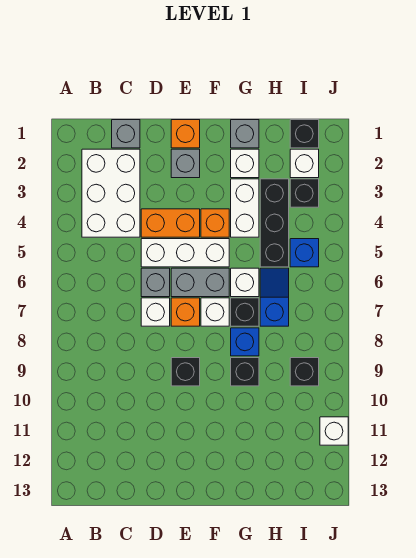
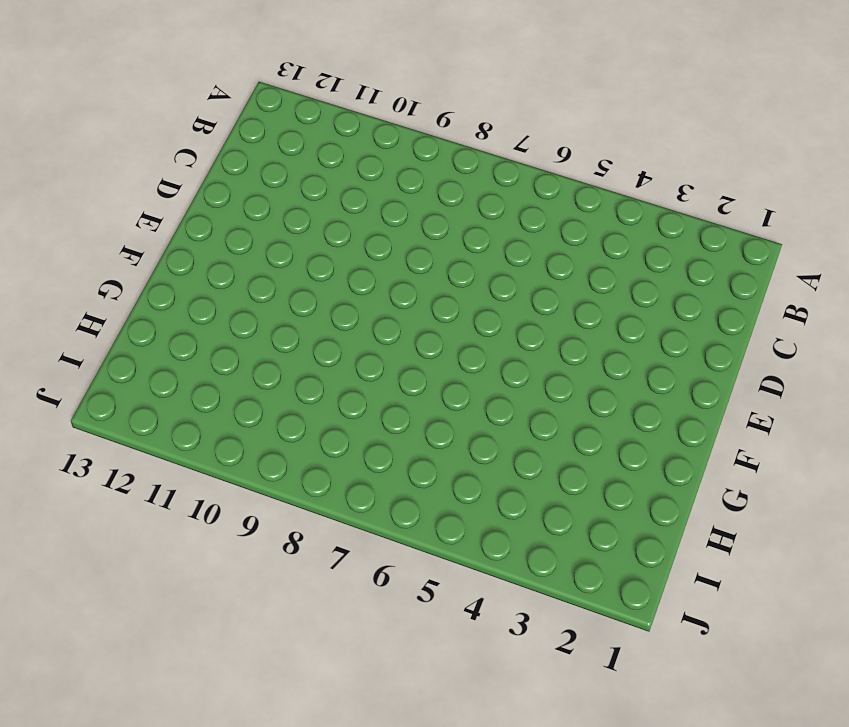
none -> white brick B2:C4 level 1
none -> grey brick C1 level 1
none -> orange brick D4:E4 level 1

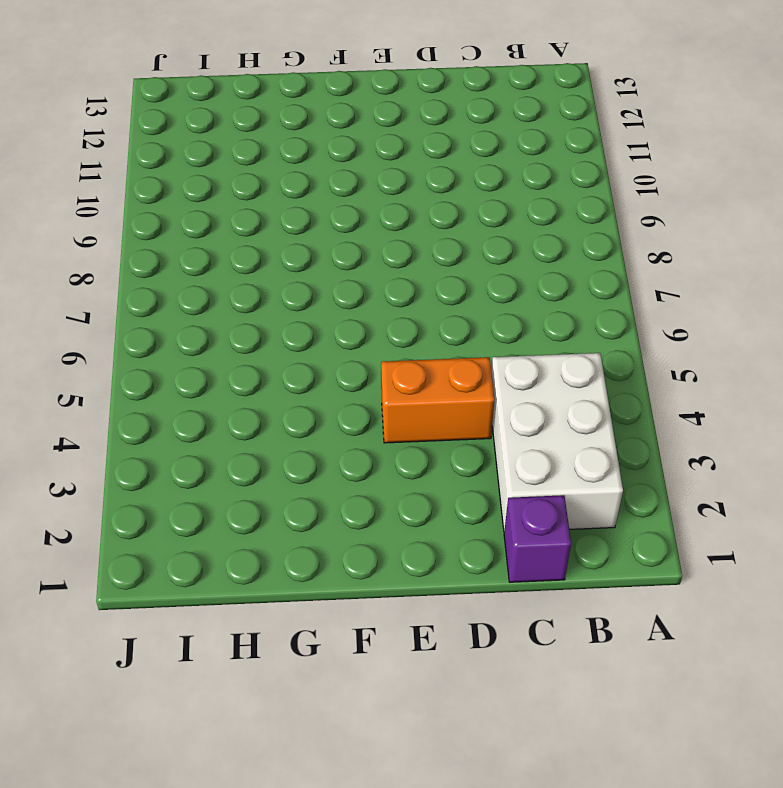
purple brick C1 level 1 -> grey brick C1 level 1
none -> white brick D5:F5 level 1
none -> grey brick D6 level 1
none -> white brick D7 level 1

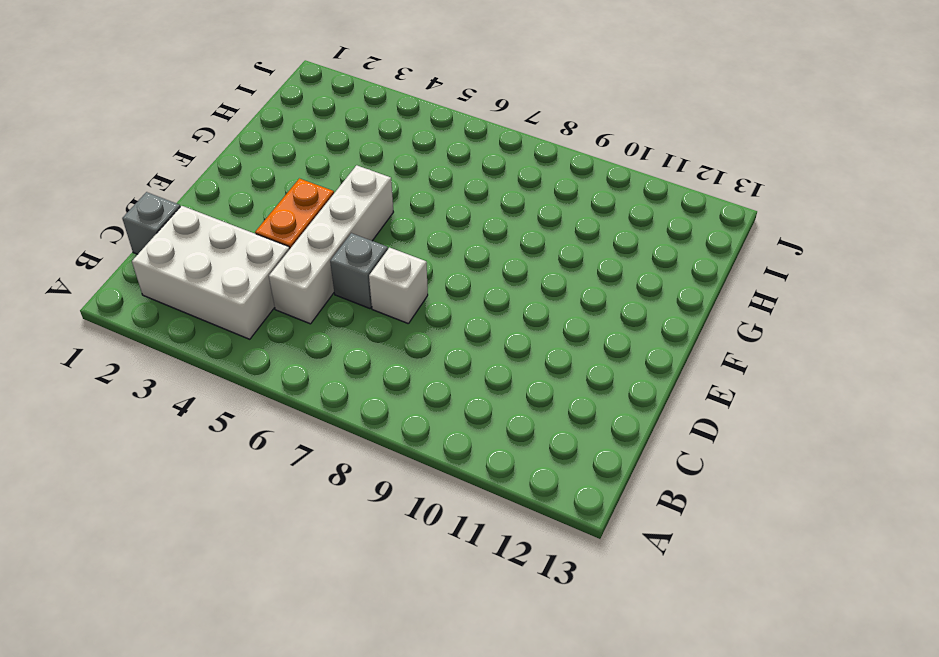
white brick C5:F5 level 1 -> white brick D5:F5 level 1
none -> orange brick E1 level 1
none -> grey brick E2 level 1
none -> grey brick E6:F6 level 1

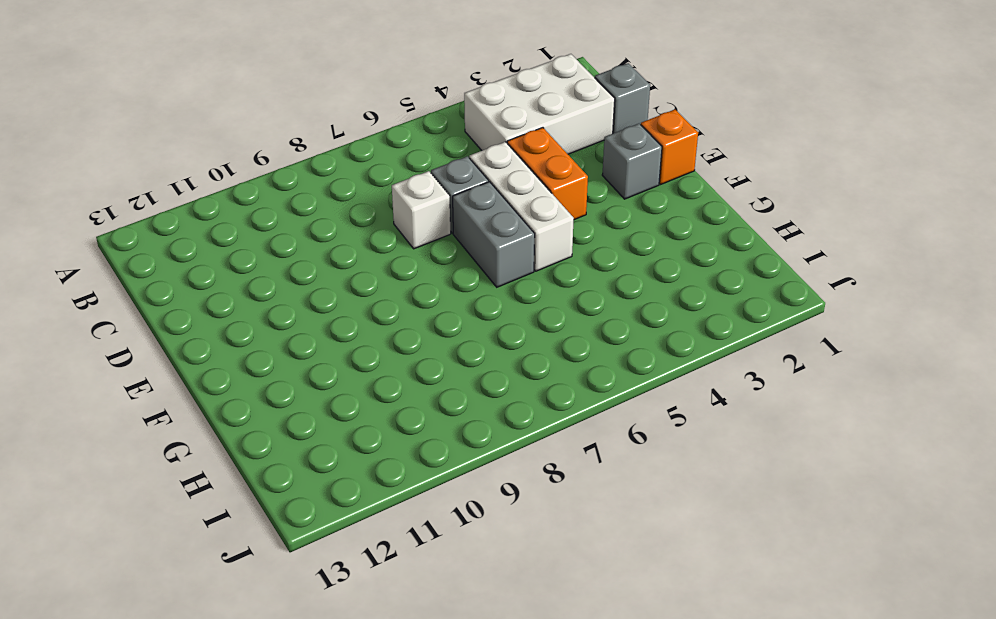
none -> orange brick E7 level 1
none -> black brick E9 level 1
none -> orange brick F4 level 1

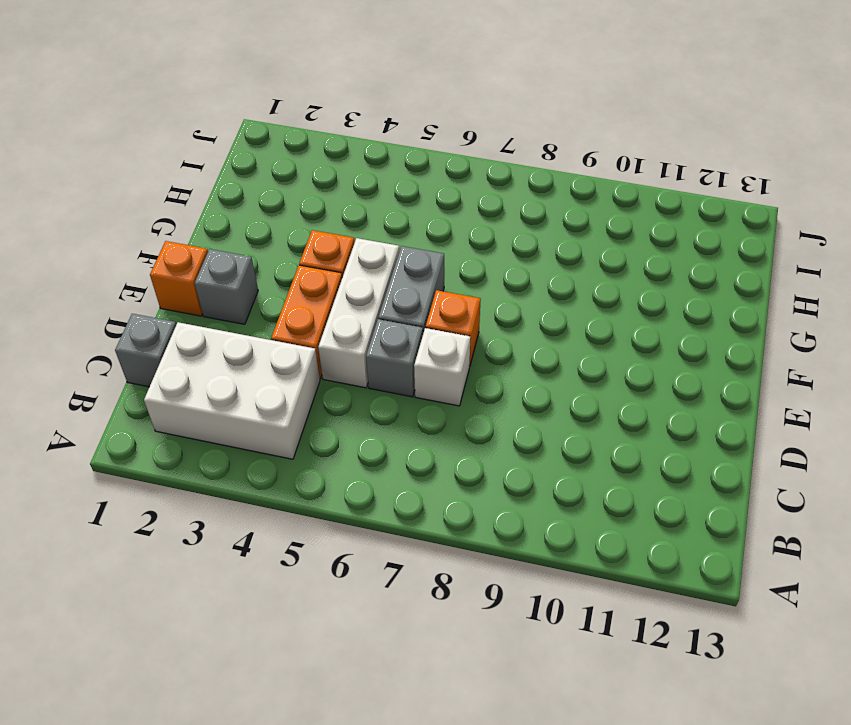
none -> black brick E9 level 1
none -> white brick F7 level 1
none -> grey brick G1 level 1

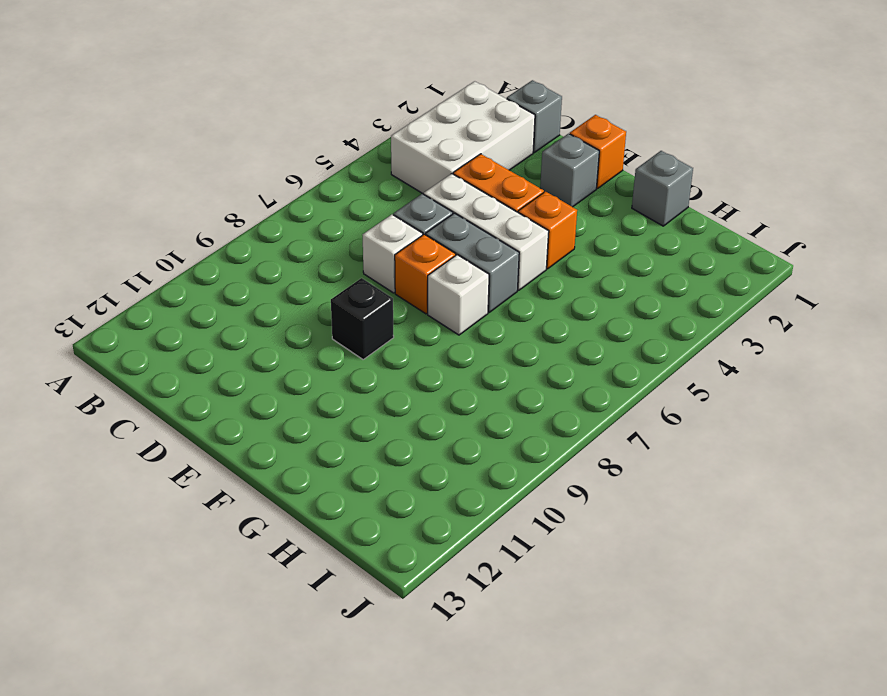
none -> white brick G2 level 1
none -> white brick G3:G4 level 1
none -> white brick G6 level 1

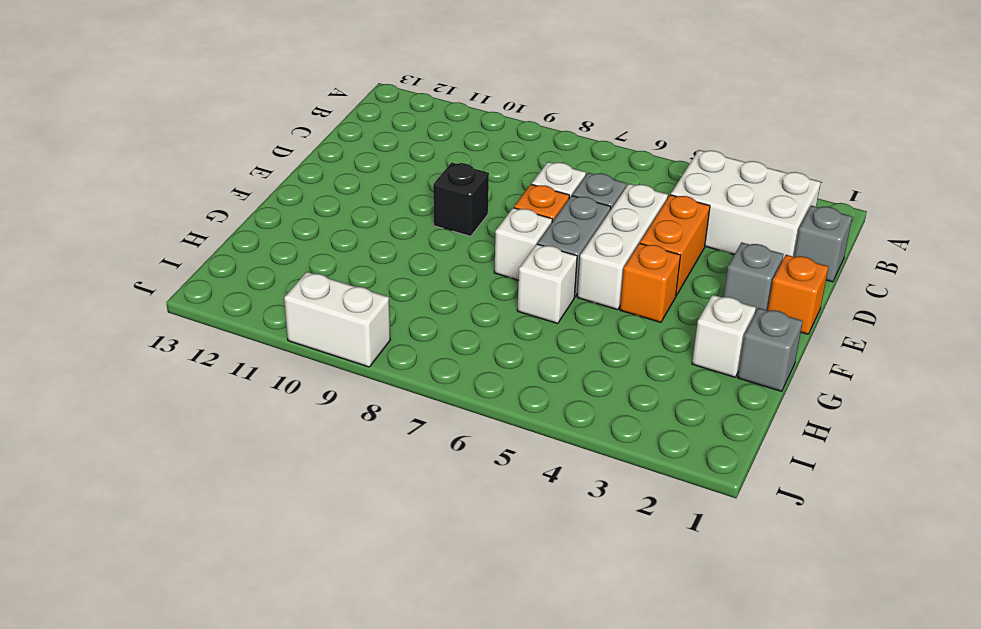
white brick J9:J10 level 1 -> white brick G3:G4 level 1
none -> black brick G7 level 1
none -> blue brick G8 level 1
none -> black brick G9 level 1

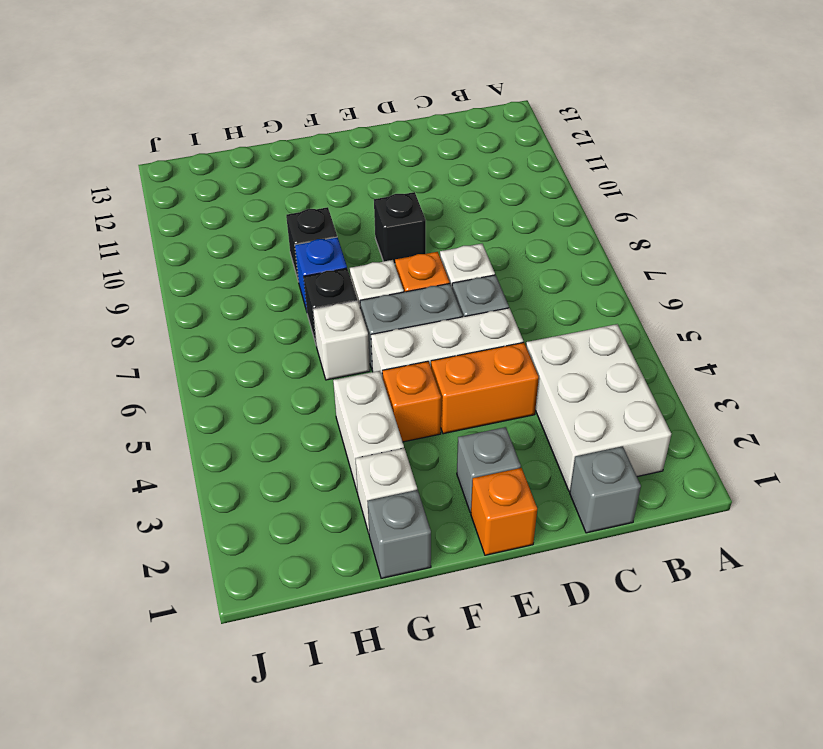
none -> black brick H3:H5 level 1
none -> blue slope H6:H7 level 1 top 7
none -> black brick I1 level 1

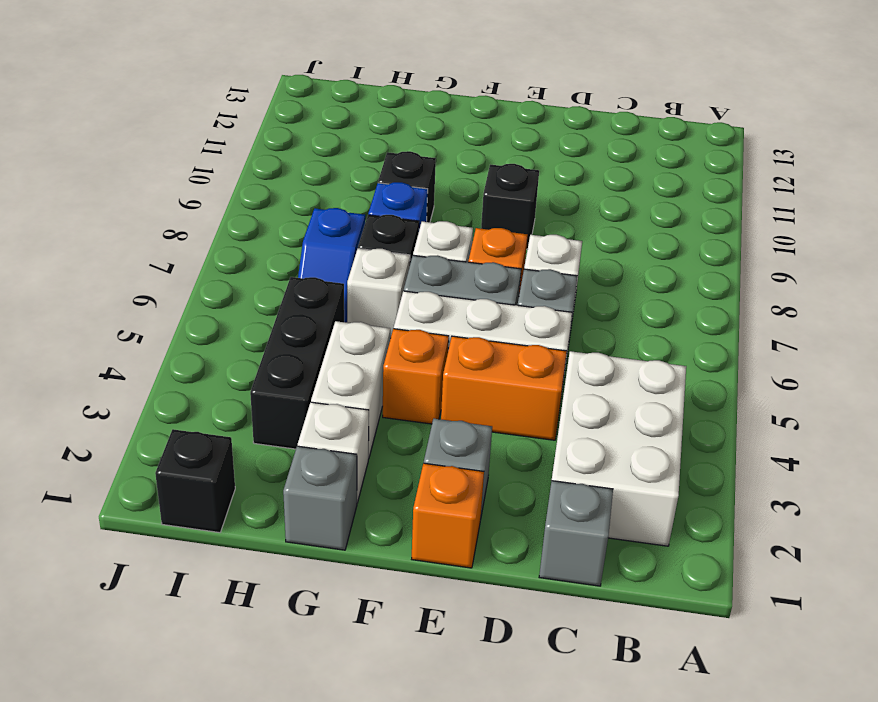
none -> white brick I2 level 1
none -> black brick I3 level 1
none -> blue brick I5 level 1

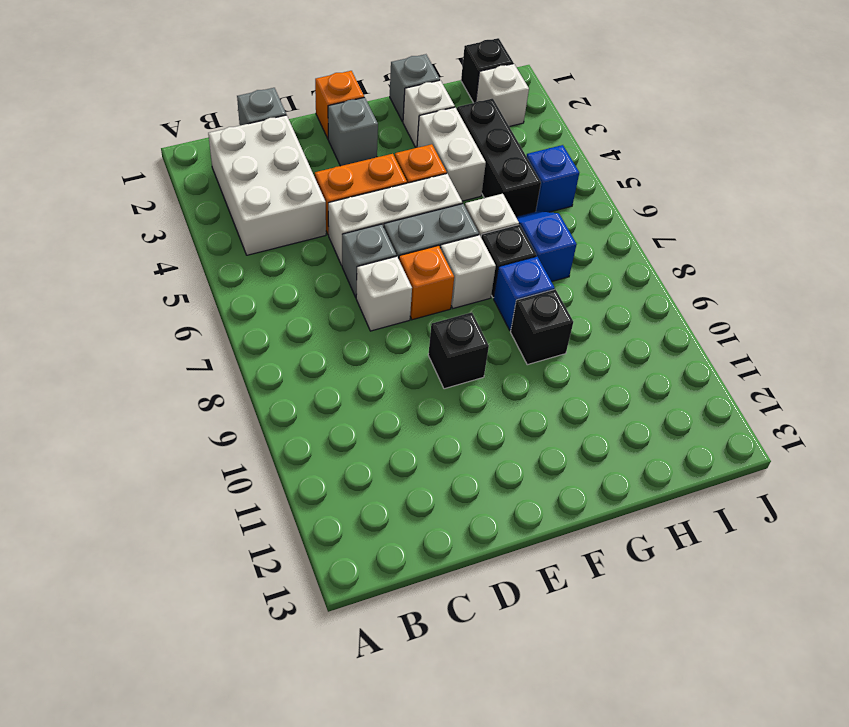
none -> black brick I3 level 1
none -> black brick I9 level 1
none -> white brick J11 level 1

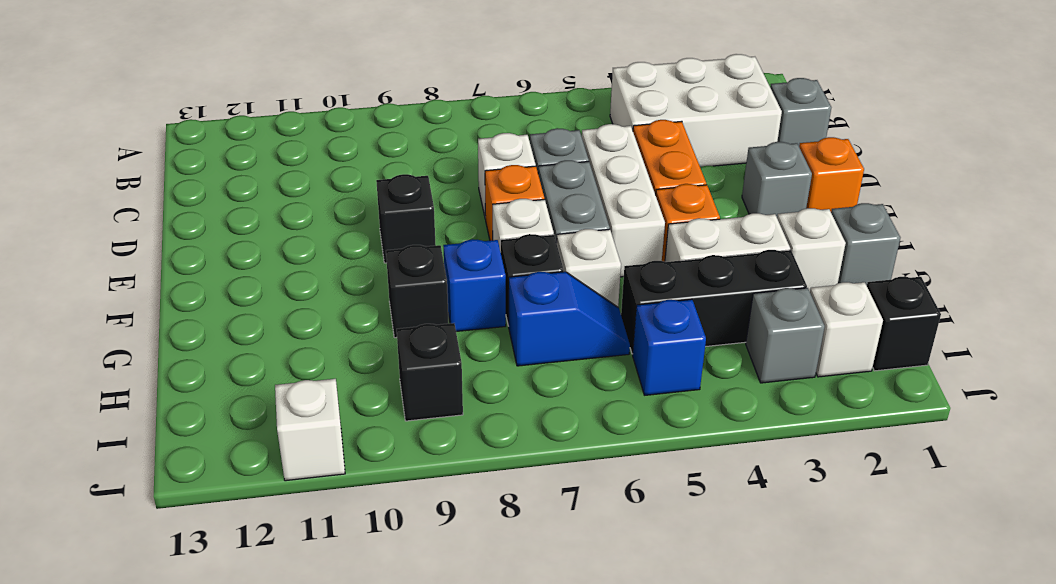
grey brick I3 level 1 -> black brick I3 level 1

